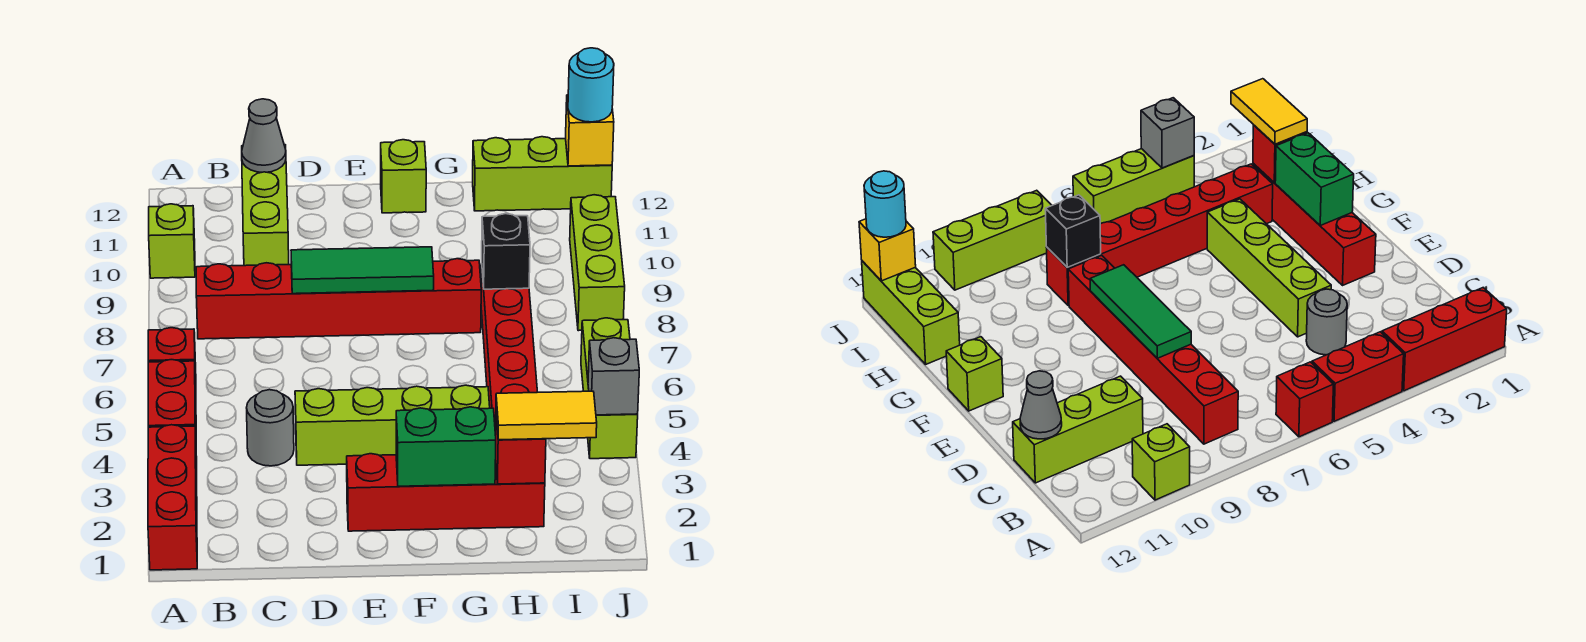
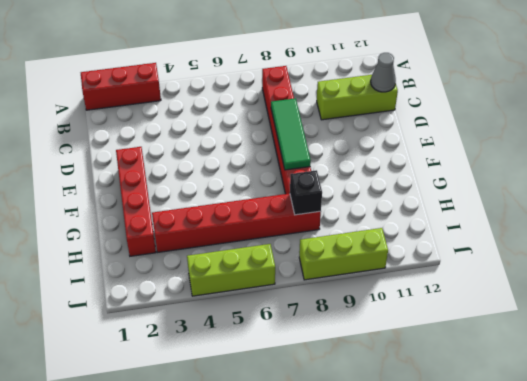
none -> red brick A4:A5 level 1
none -> red brick A6 level 1
none -> lime brick A10 level 1

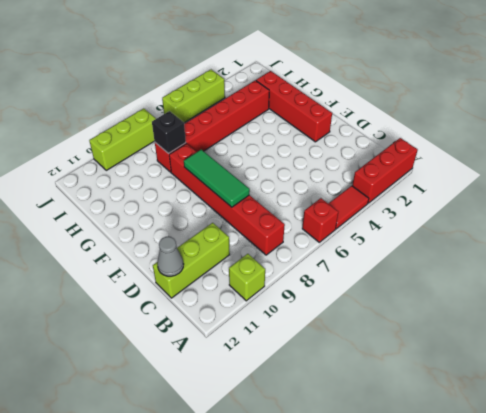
red tile A4:A5 level 1 -> red brick A4:A5 level 1
none -> grey round brick C4 level 1
none -> lime brick D4:G4 level 1
none -> lime brick F12 level 1

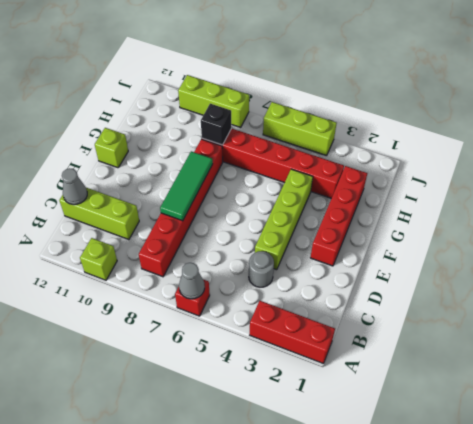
grey cone A6 level 2 -> none
none -> red brick A4:A5 level 1
none -> lime brick H12:J12 level 1
none -> green brick F2:G2 level 2

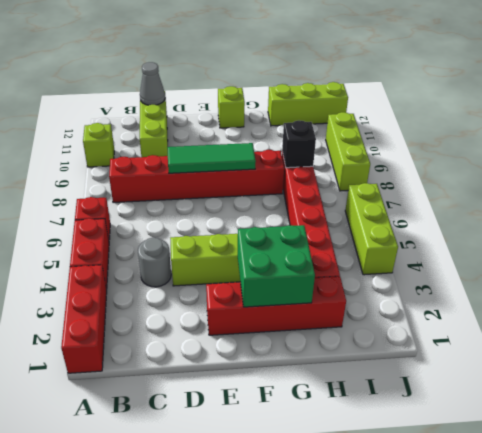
green brick F2:G3 level 2 -> green brick F2:G2 level 2
none -> red brick H2 level 2
none -> grey brick J4 level 2
none -> yellow brick J12 level 2

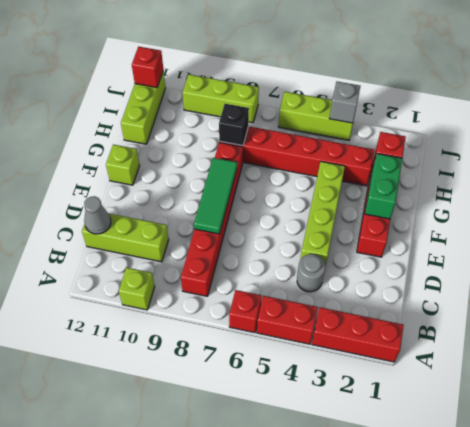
red brick J12 level 2 -> yellow brick J12 level 2
none -> yellow tile H2:I2 level 3
none -> cyan round brick J12 level 3

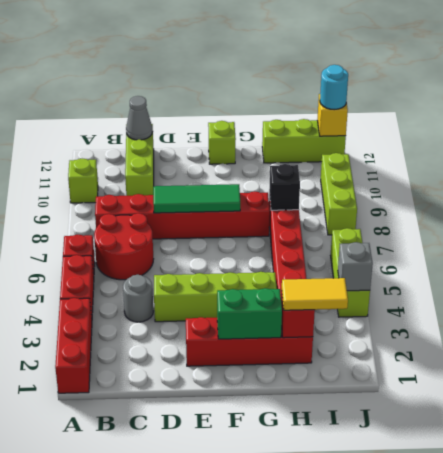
red round brick B6:C7 level 1 -> none

